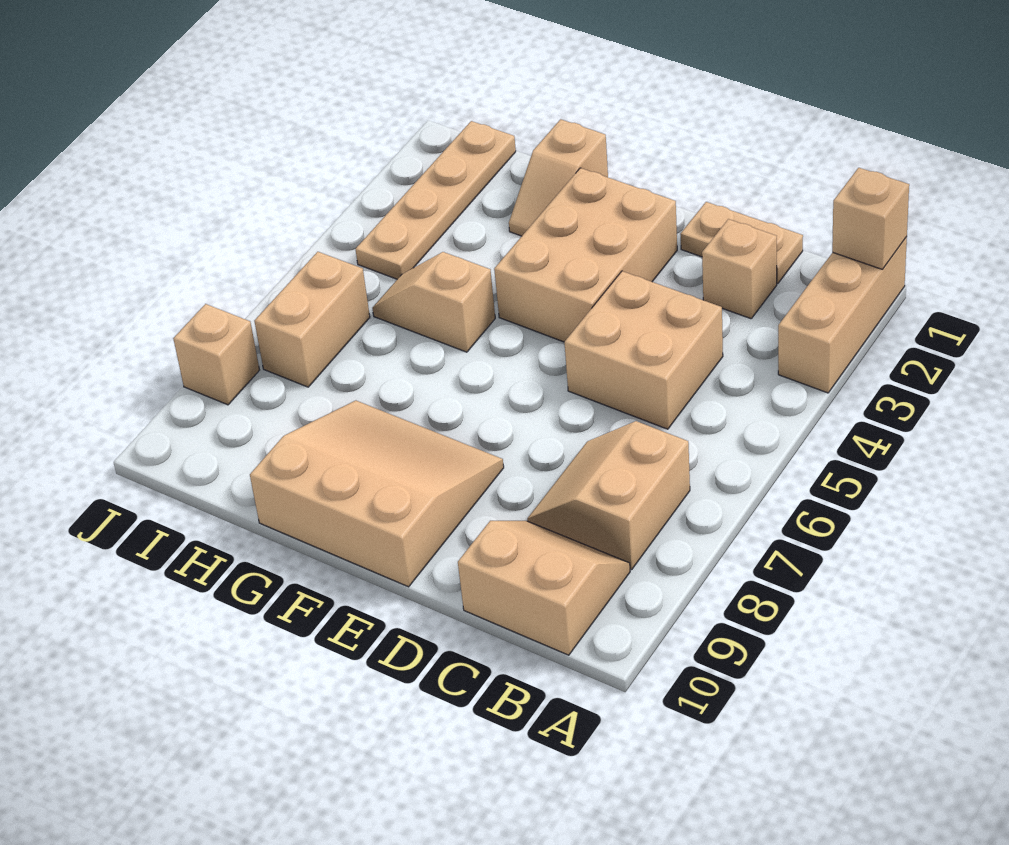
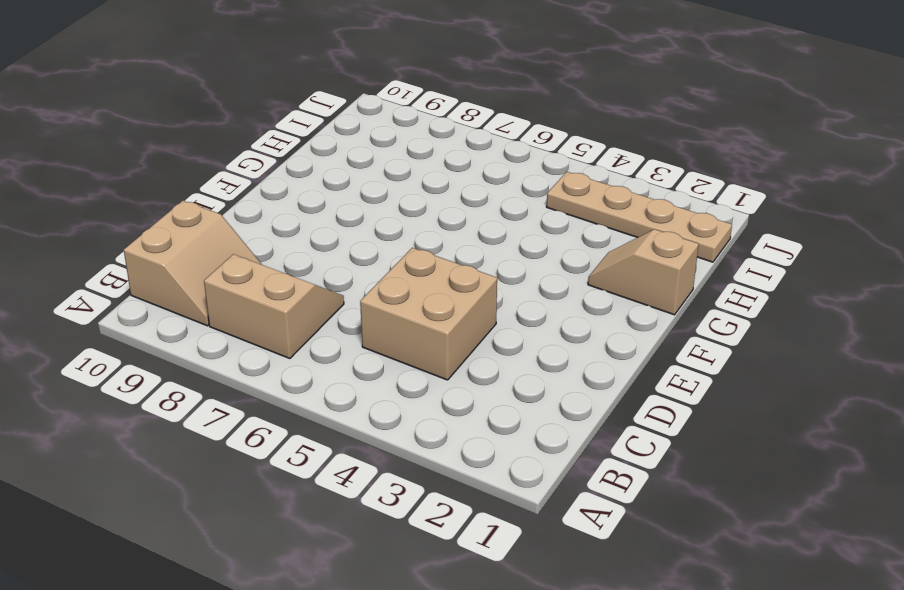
none -> tan brick A1:A3 level 1
none -> tan plate C1:D1 level 1
none -> tan brick C2 level 1

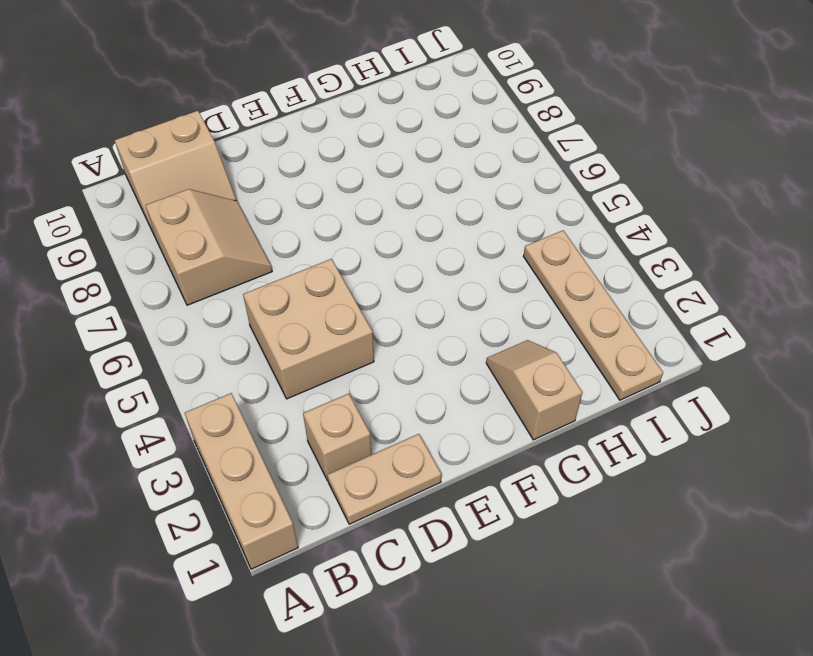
none -> tan brick E2:F4 level 1
none -> tan slope E8:G10 level 1 top 10
none -> tan slope G5:H5 level 1 top G

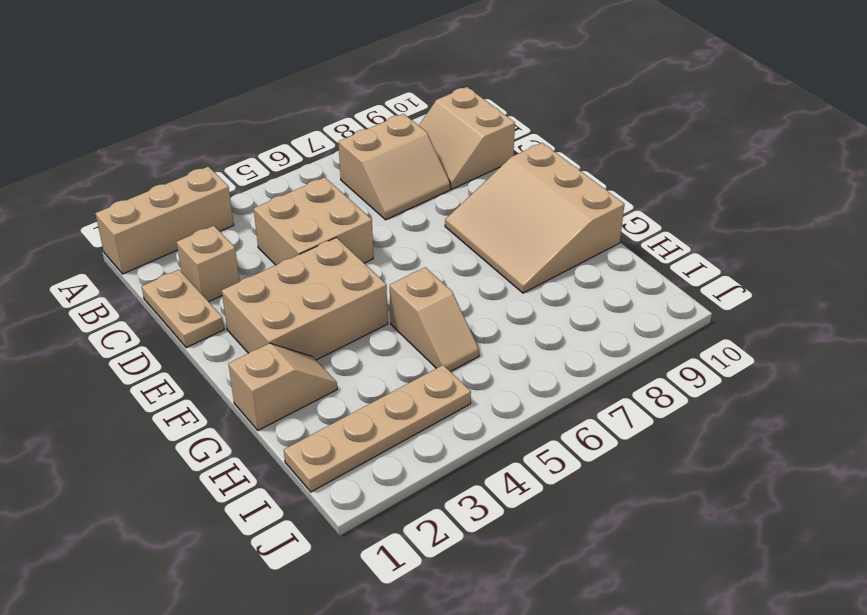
none -> tan brick I6:I7 level 1
none -> tan brick J8 level 1
none -> tan brick A1 level 2

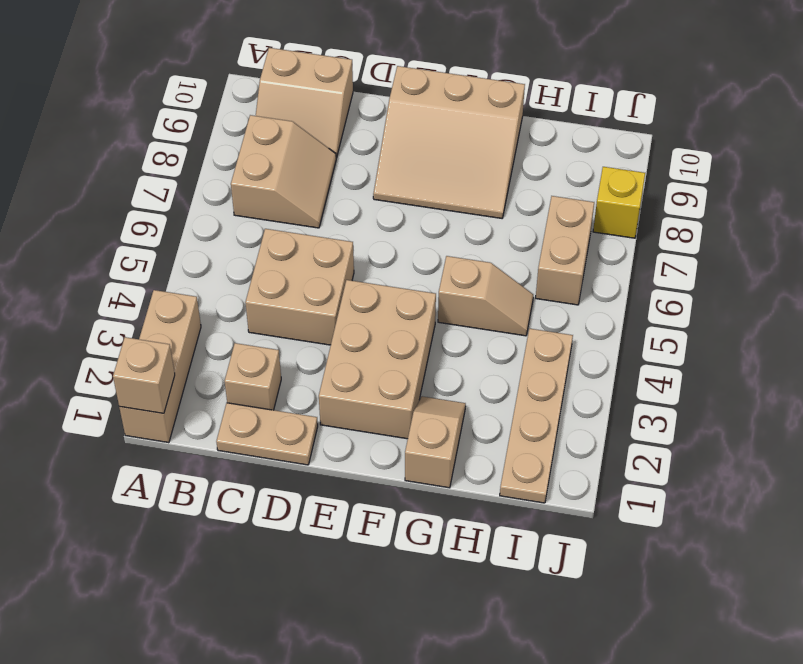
yellow brick J8 level 1 -> tan brick J8 level 1

